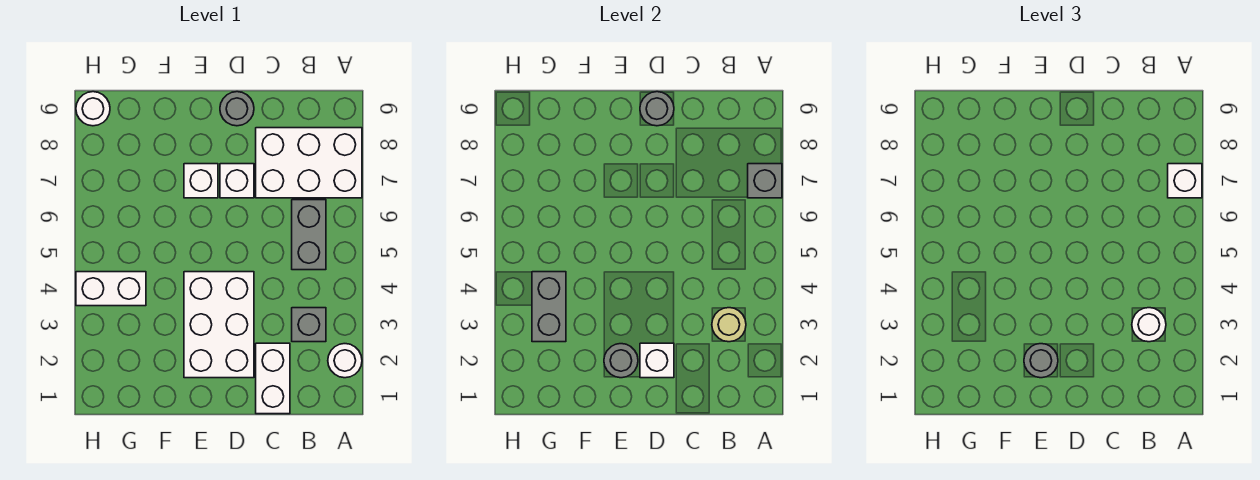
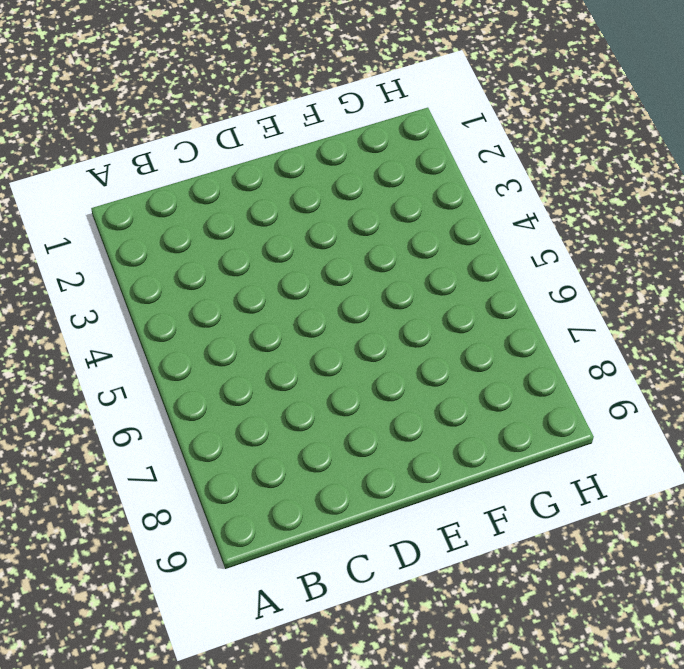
none -> white round brick A2 level 1
none -> white brick A7:C8 level 1
none -> grey brick B3 level 1

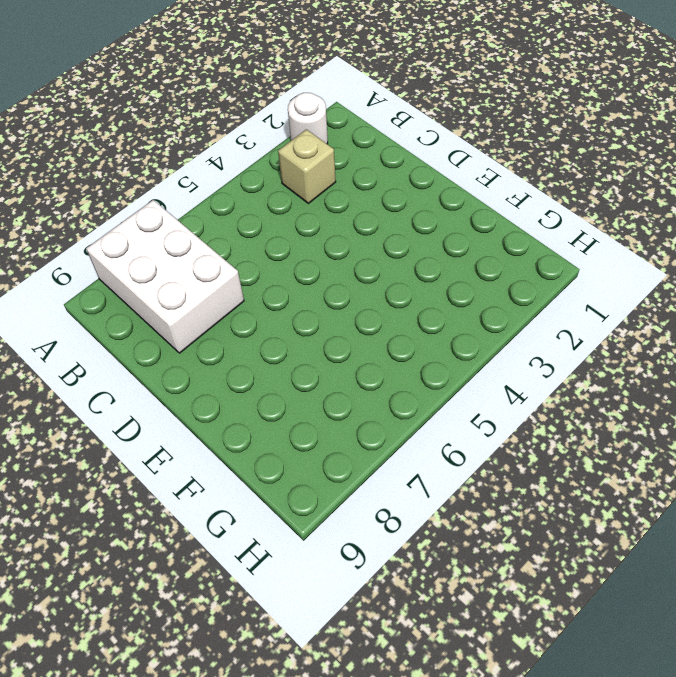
tan brick B3 level 1 -> grey brick B3 level 1
none -> grey brick B5:B6 level 1
none -> white brick C1:C2 level 1
none -> white brick D2:E4 level 1

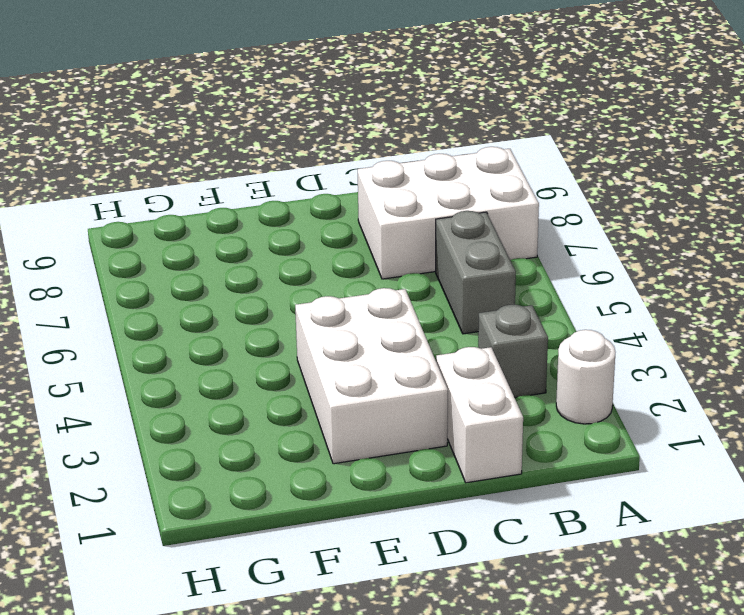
none -> white brick D7 level 1
none -> grey round brick D9 level 1
none -> white brick E7 level 1

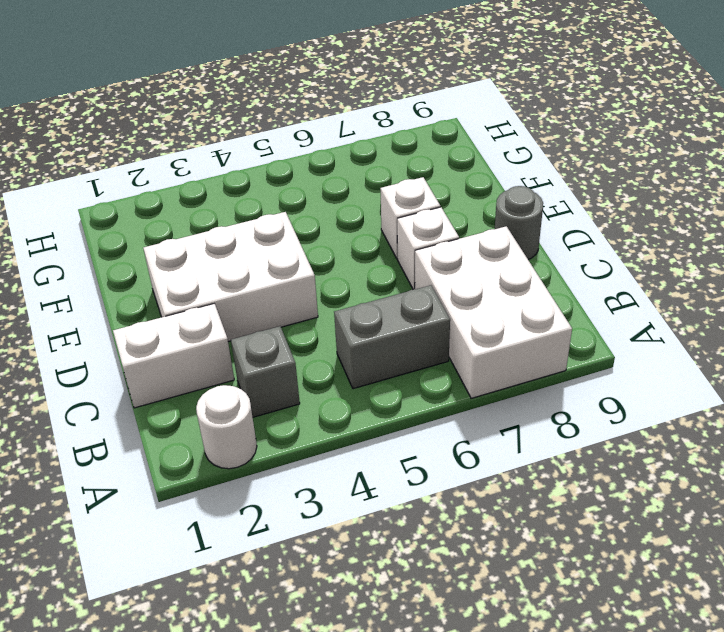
none -> white brick G4:H4 level 1
none -> white round brick H9 level 1
none -> grey brick A7 level 2

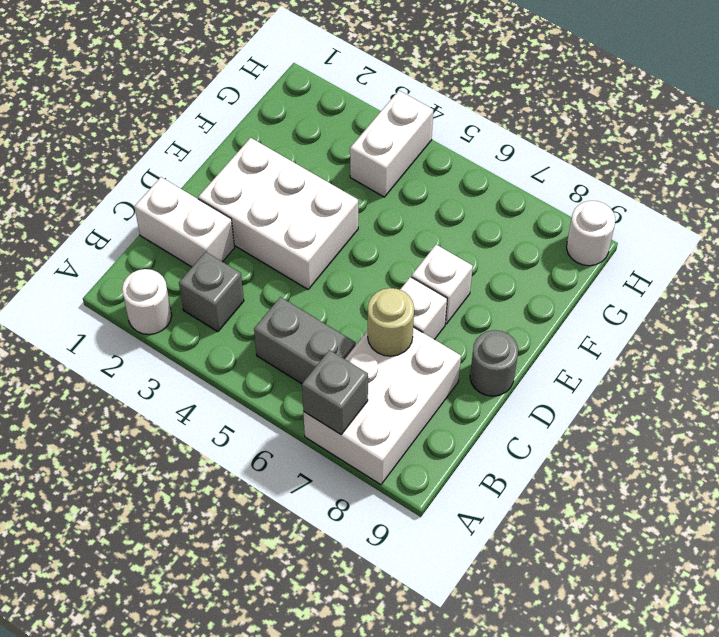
tan round brick C7 level 2 -> tan round brick B3 level 2
none -> white brick D2 level 2
none -> grey round brick D9 level 2
none -> grey round brick E2 level 2

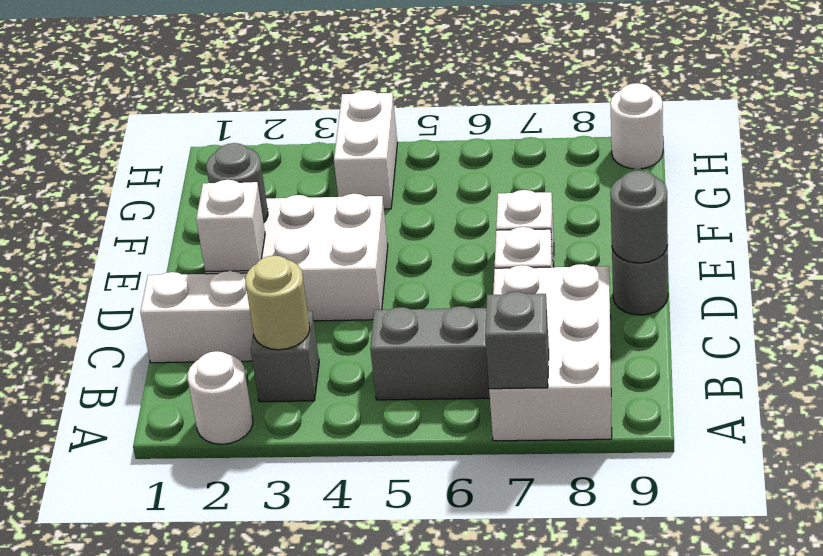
none -> grey brick G3:G4 level 2
none -> white brick A7 level 3
none -> white round brick B3 level 3

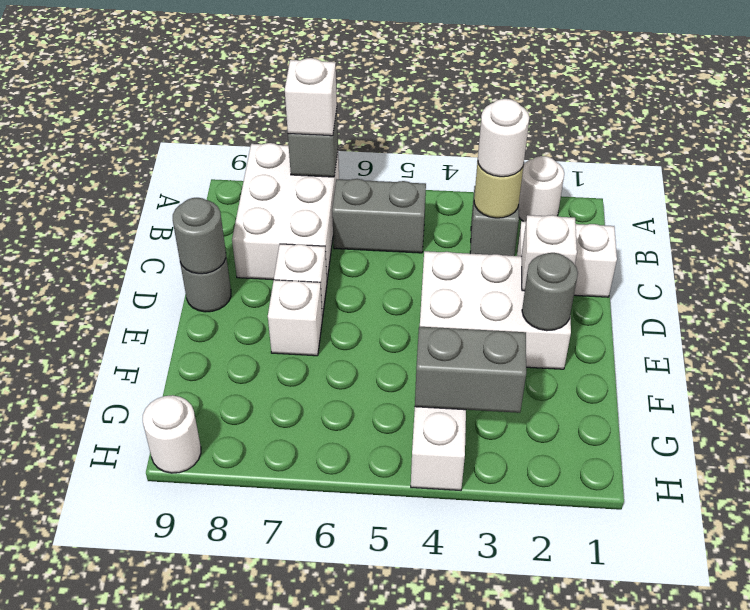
none -> grey round brick E2 level 3

